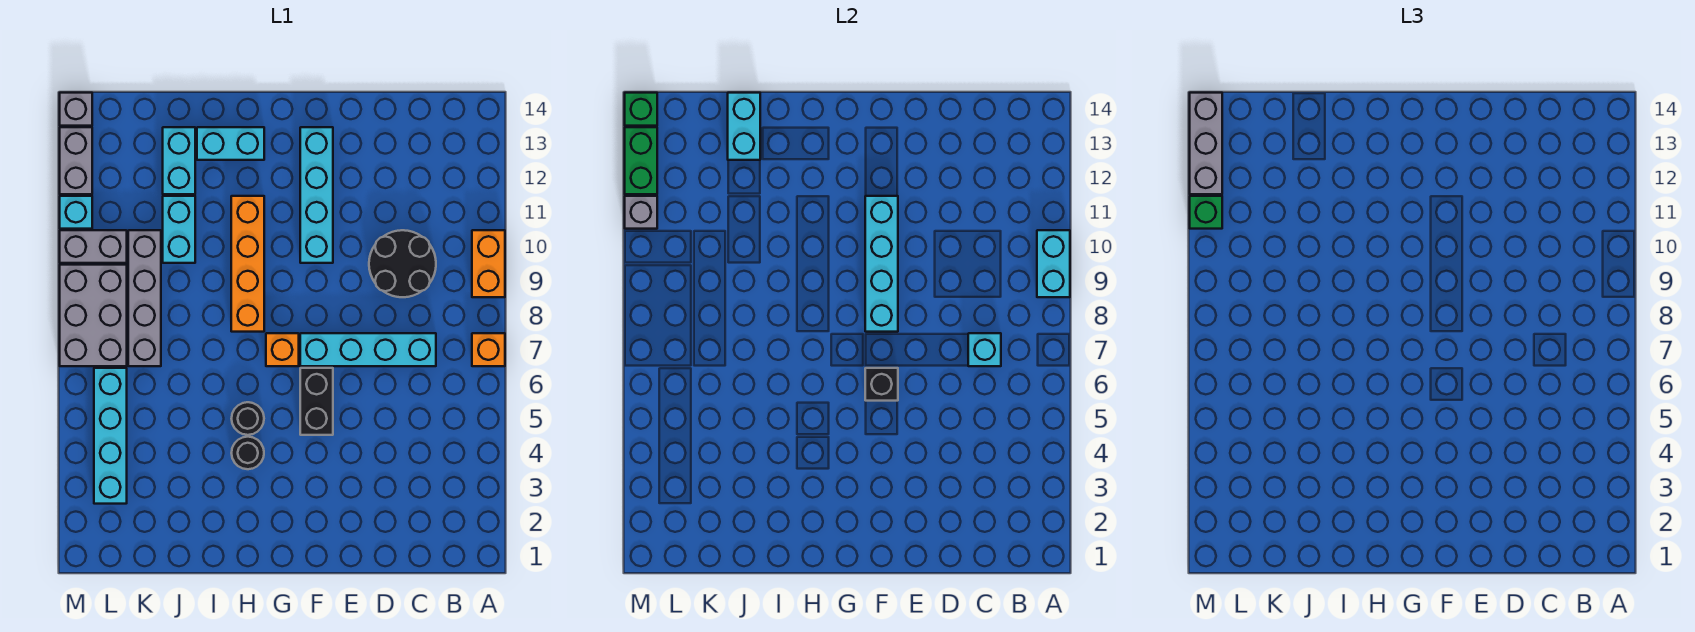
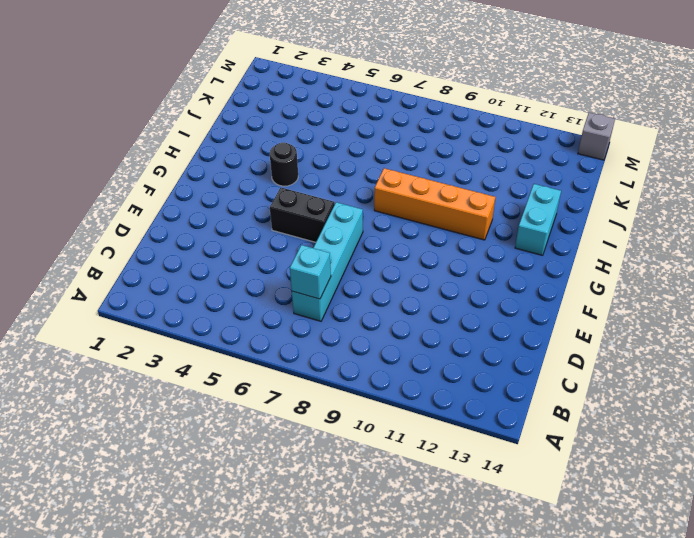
none -> orange brick A7 level 1
none -> orange brick A9:A10 level 1
none -> black round brick C9:D10 level 1
none -> cyan brick F10:F13 level 1

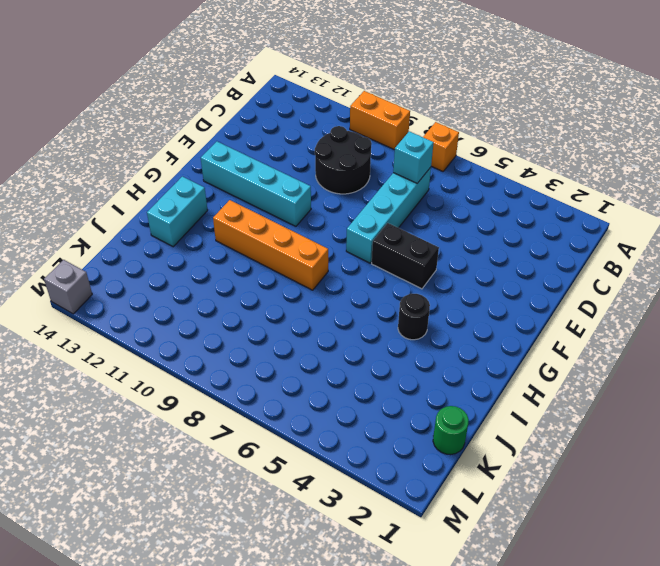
green round brick K1 level 1 -> none
none -> orange brick G7 level 1
none -> black round brick H5 level 1
none -> cyan brick J10:J11 level 1
none -> cyan brick J12:J13 level 1

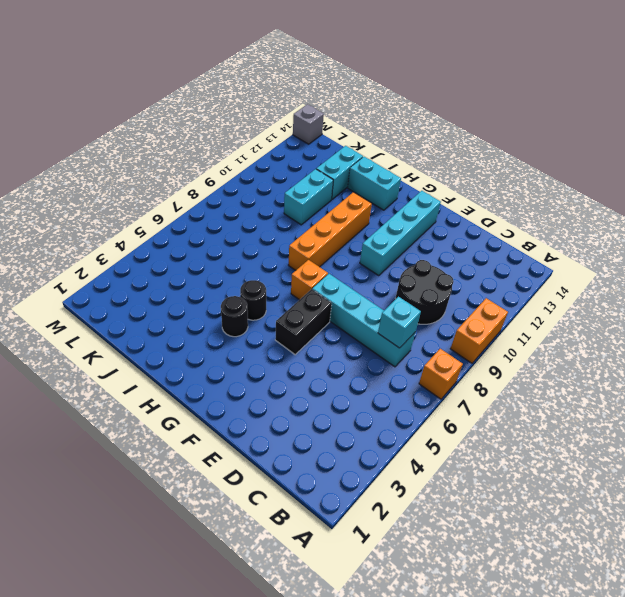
none -> grey brick K7:K10 level 1
none -> cyan brick L3:L6 level 1
none -> grey brick L7:M9 level 1
none -> grey brick L10:M10 level 1

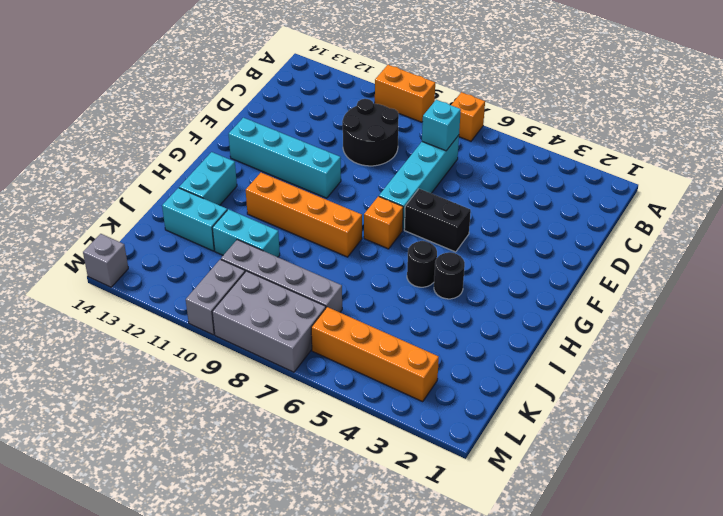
orange brick L3:L6 level 1 -> cyan brick L3:L6 level 1
none -> cyan brick M11 level 1
none -> grey brick M12:M13 level 1
none -> cyan brick A9:A10 level 2
none -> black brick F6 level 2

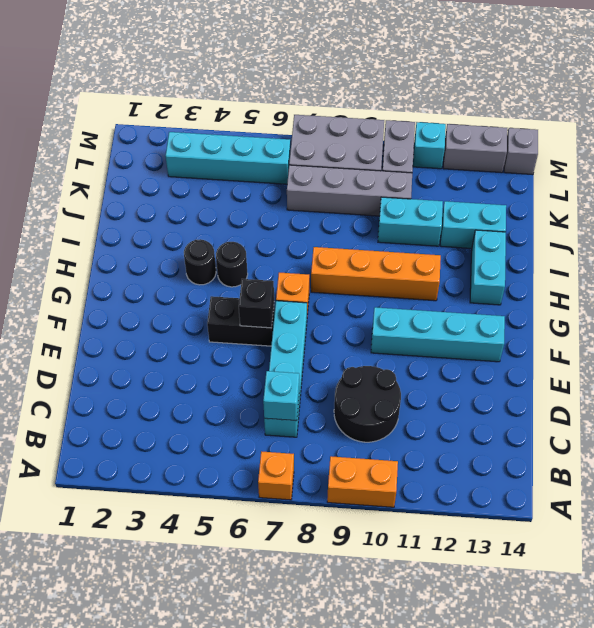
none -> cyan brick A9:A10 level 2
none -> cyan brick F8:F11 level 2
none -> cyan brick J13:J14 level 2
none -> grey brick M11 level 2

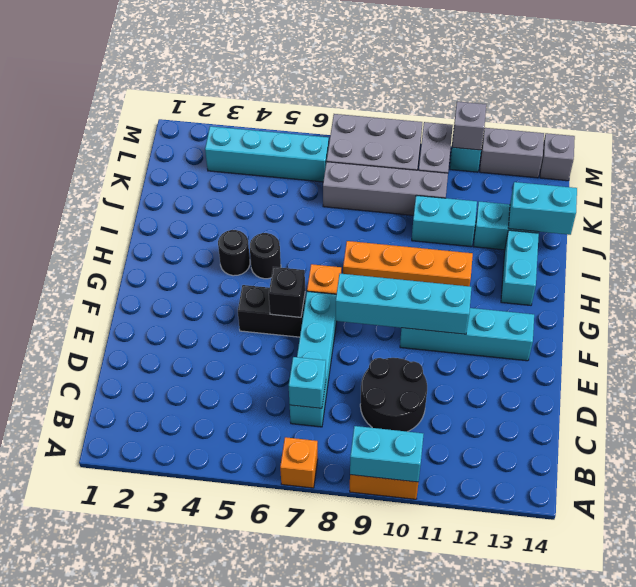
none -> green brick M12:M13 level 2
none -> green brick M14 level 2
none -> green brick M11 level 3
none -> grey brick M12:M14 level 3

